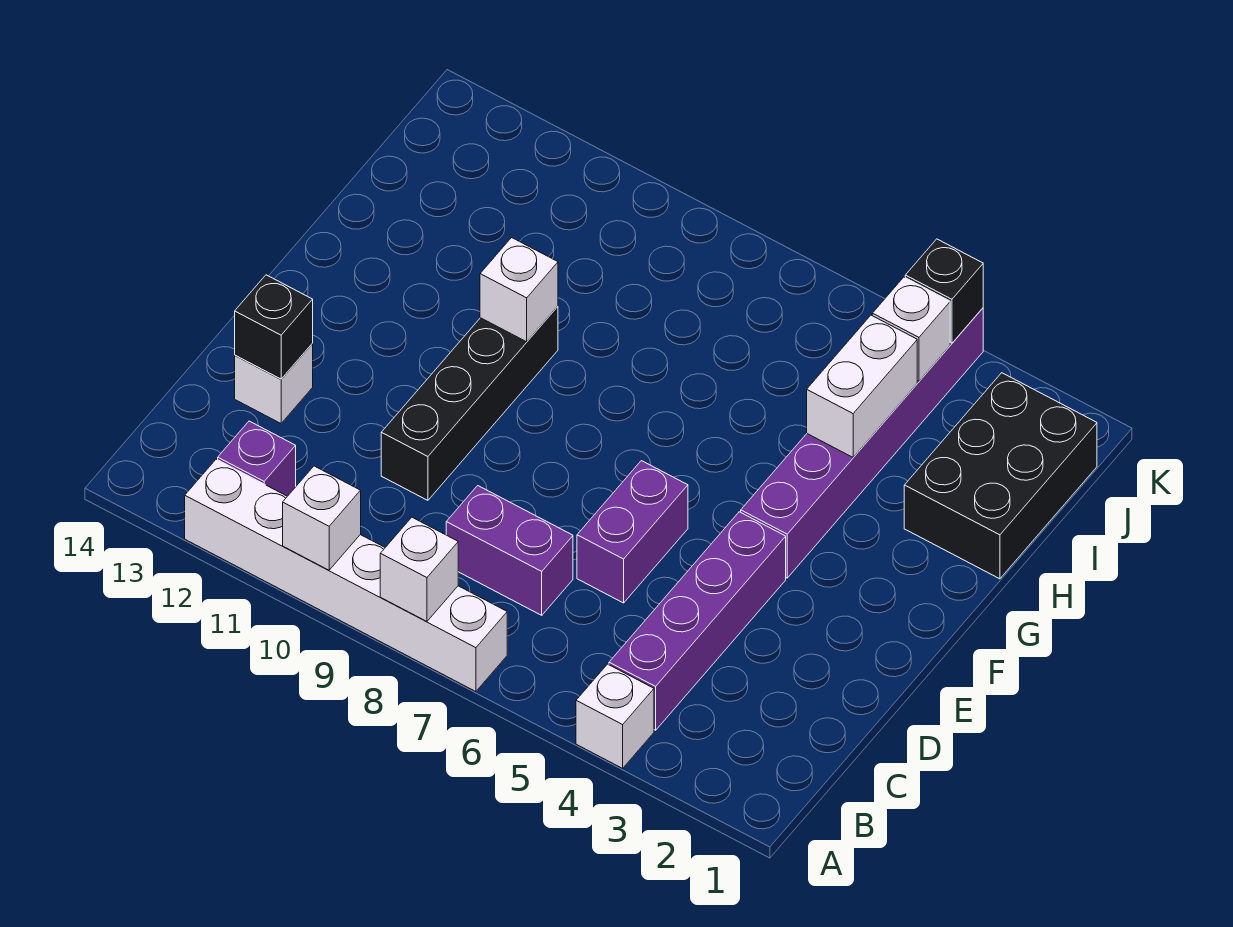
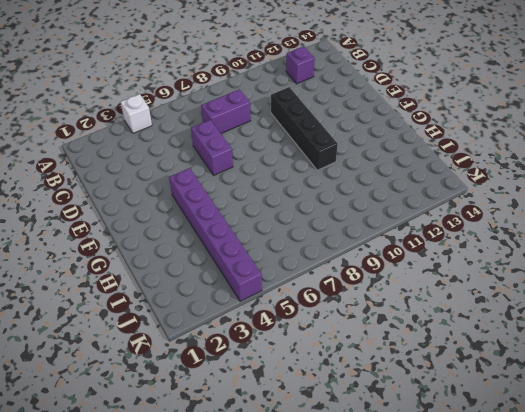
none -> white brick A7:A12 level 1
none -> purple brick B4:E4 level 1
none -> white brick D13 level 1

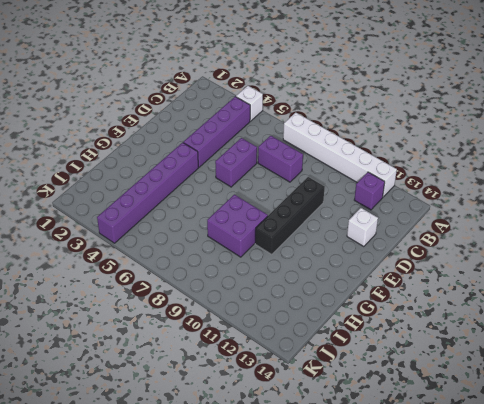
purple brick G8:H9 level 1 -> none
none -> black brick H1:J2 level 1
none -> white brick A8 level 2
none -> white brick A10 level 2

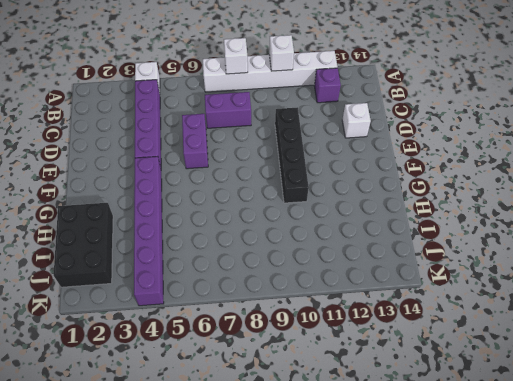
none -> black brick D13 level 2
none -> white brick G10 level 2
none -> white brick H4:I4 level 2

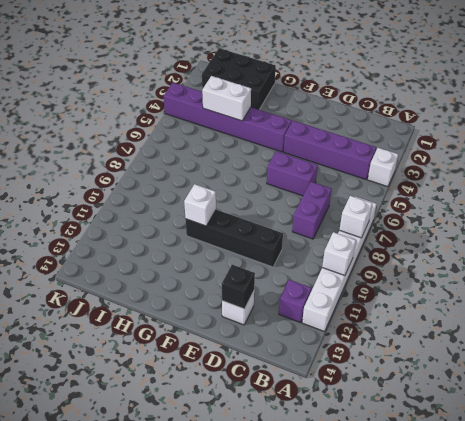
none -> white brick J4 level 2
none -> black brick K4 level 2

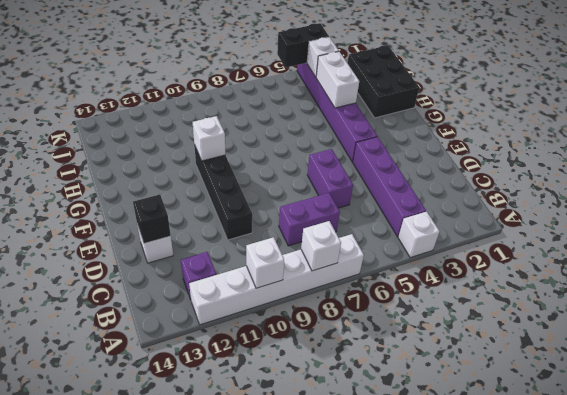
black brick K4:K5 level 2 -> black brick K4 level 2

